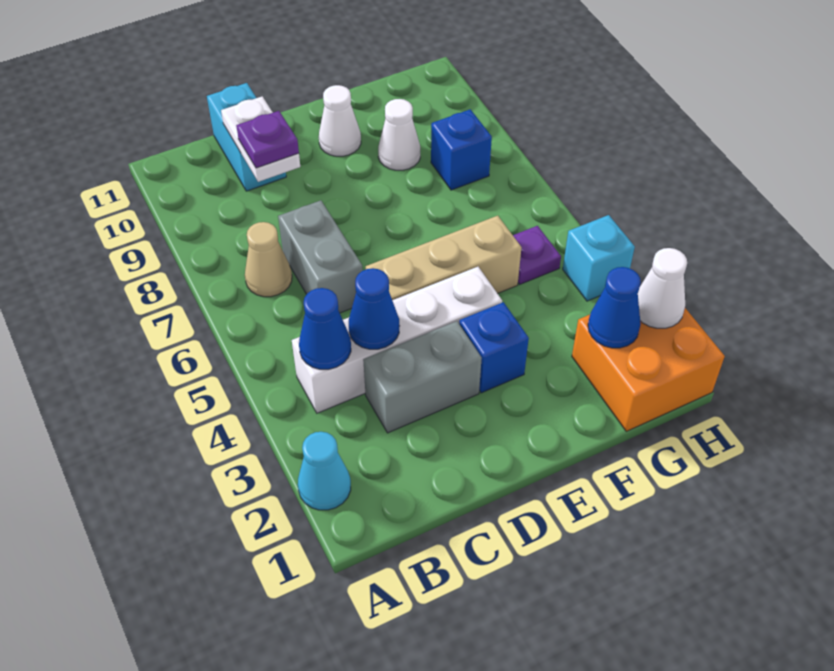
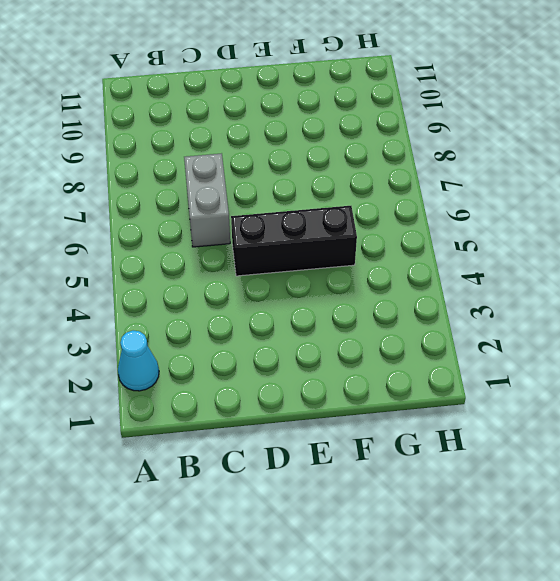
black brick D5:F5 level 1 -> tan brick D5:F5 level 1
none -> white brick B4:E4 level 1
none -> tan cone B7 level 1
none -> grey brick C3:D3 level 1

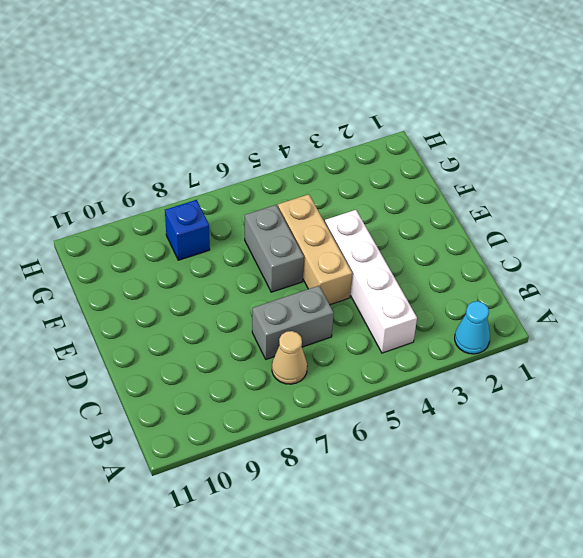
grey brick E6:F6 level 1 -> grey brick C3:D3 level 1
none -> cyan brick C10:C11 level 1
none -> blue brick E3 level 1
none -> white cone E10 level 1

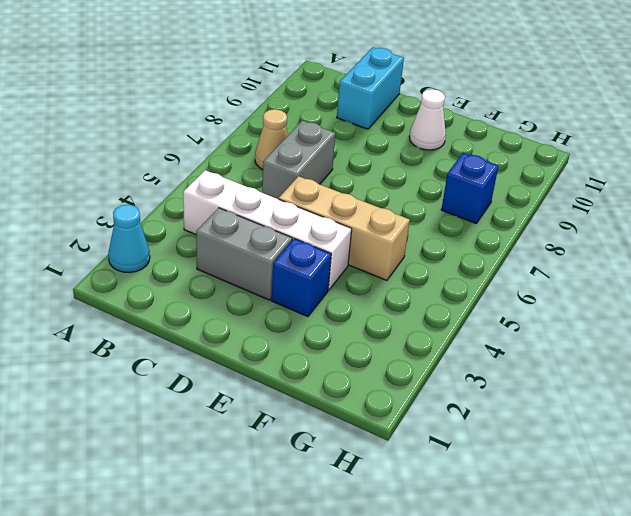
none -> white cone F9 level 1
none -> orange brick G1:H2 level 1
none -> purple plate G5 level 1

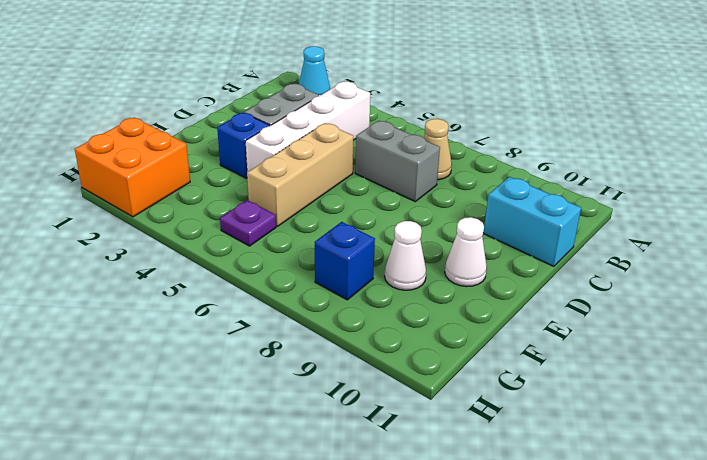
none -> cyan brick H4 level 1
none -> blue cone B4 level 2
none -> blue cone C4 level 2

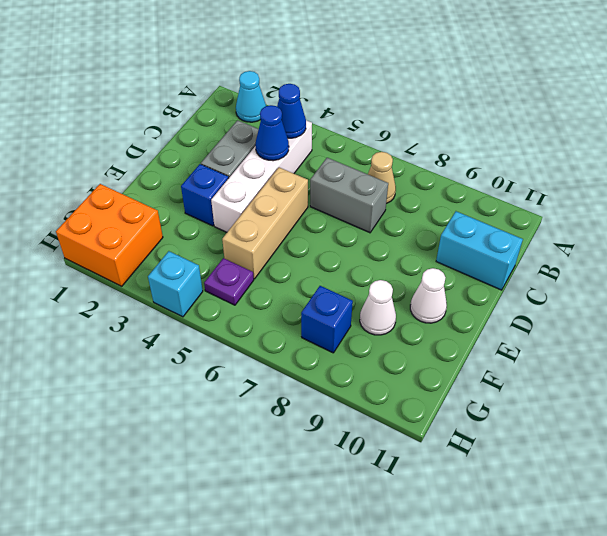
none -> white plate C9:C10 level 2
none -> blue cone G2 level 2
none -> white cone H2 level 2

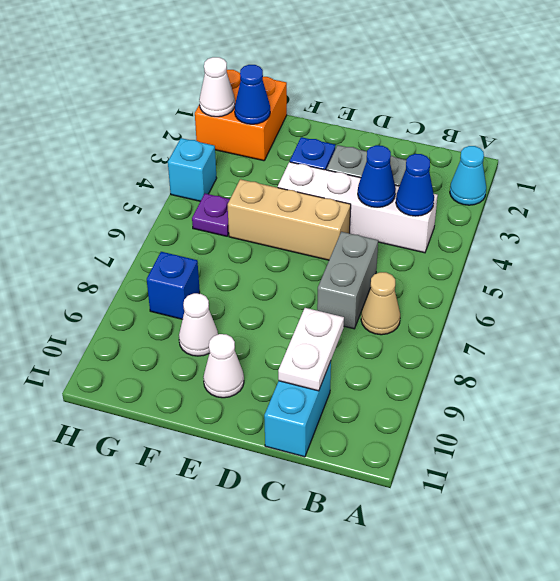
none -> purple plate C9 level 3

